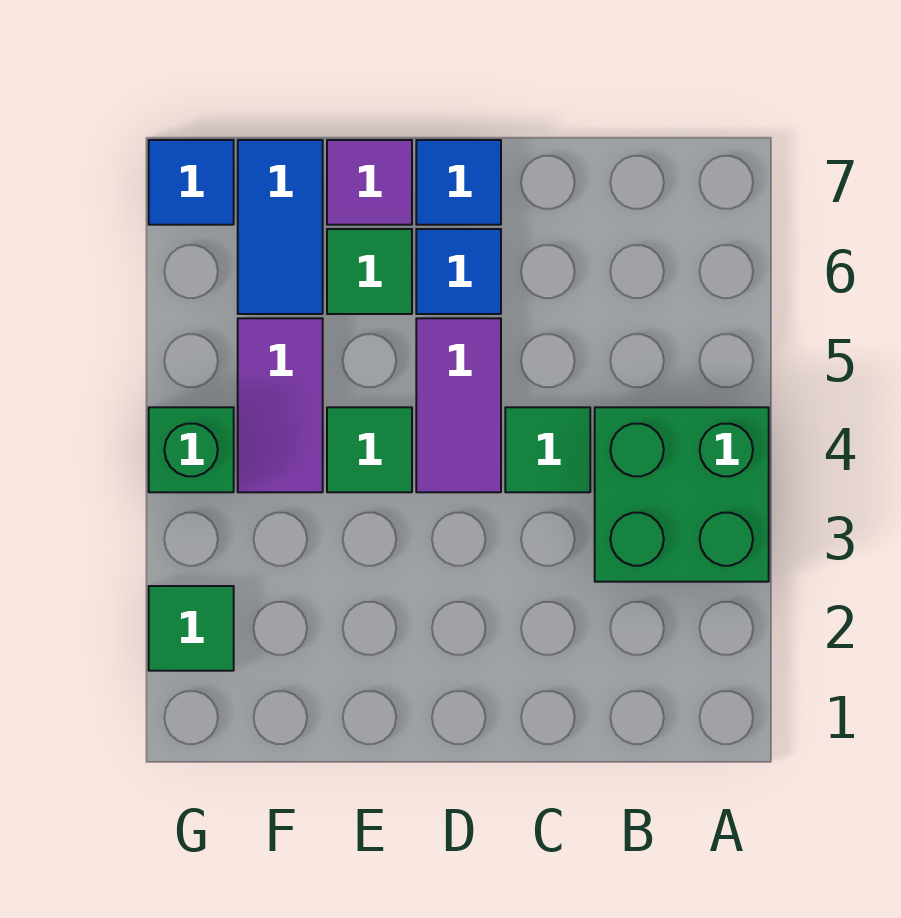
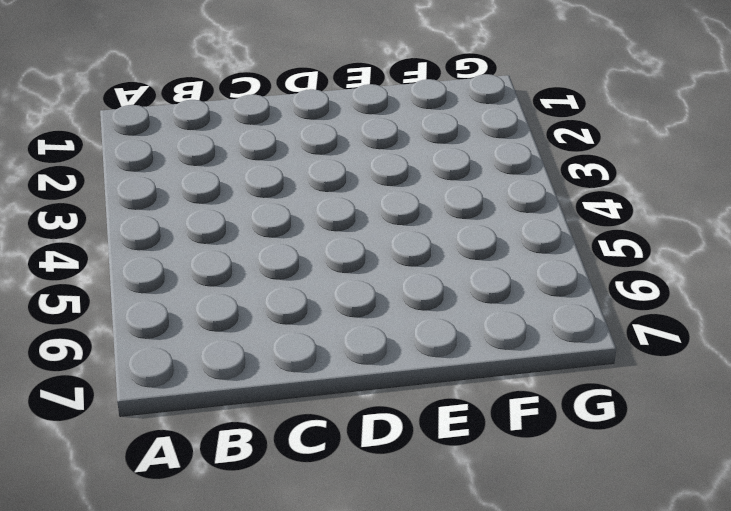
none -> green brick A3:B4 level 1
none -> green tile C4 level 1
none -> purple tile D4:D5 level 1

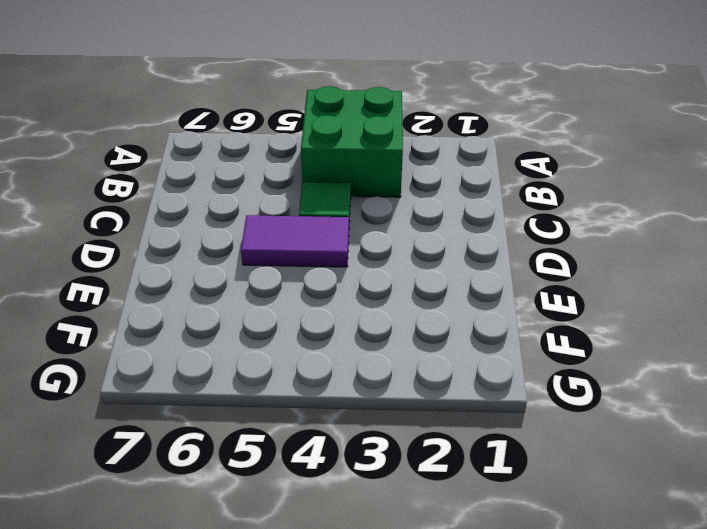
none -> blue tile D6 level 1
none -> blue tile D7 level 1
none -> green tile E4 level 1

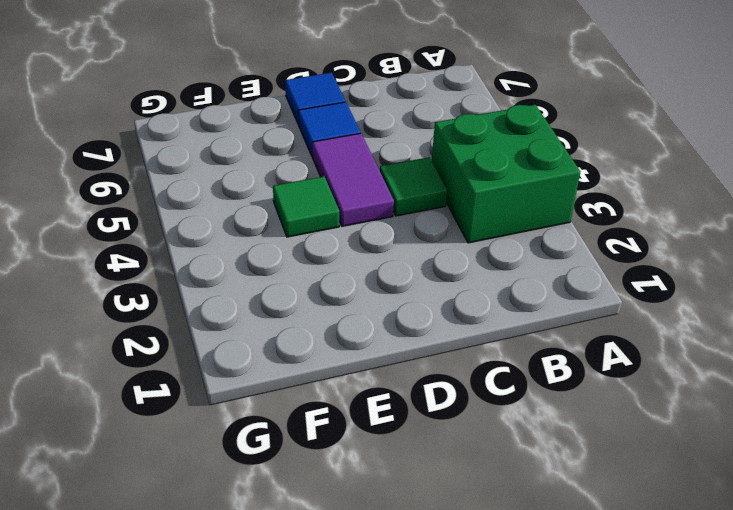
none -> green tile E6 level 1
none -> purple tile E7 level 1
none -> purple tile F4:F5 level 1

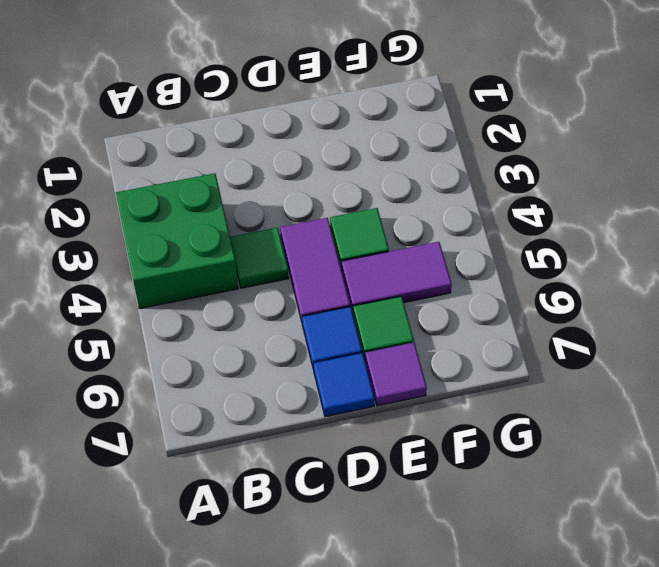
purple tile E5:F5 level 1 -> purple tile F4:F5 level 1
none -> blue tile F6:F7 level 1
none -> green tile G2 level 1
none -> green brick G4 level 1

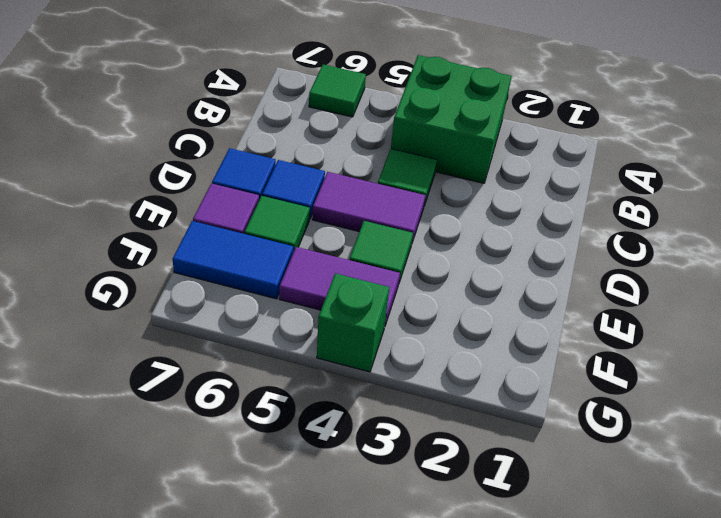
green tile A6 level 1 -> green tile G2 level 1
none -> blue tile G7 level 1

